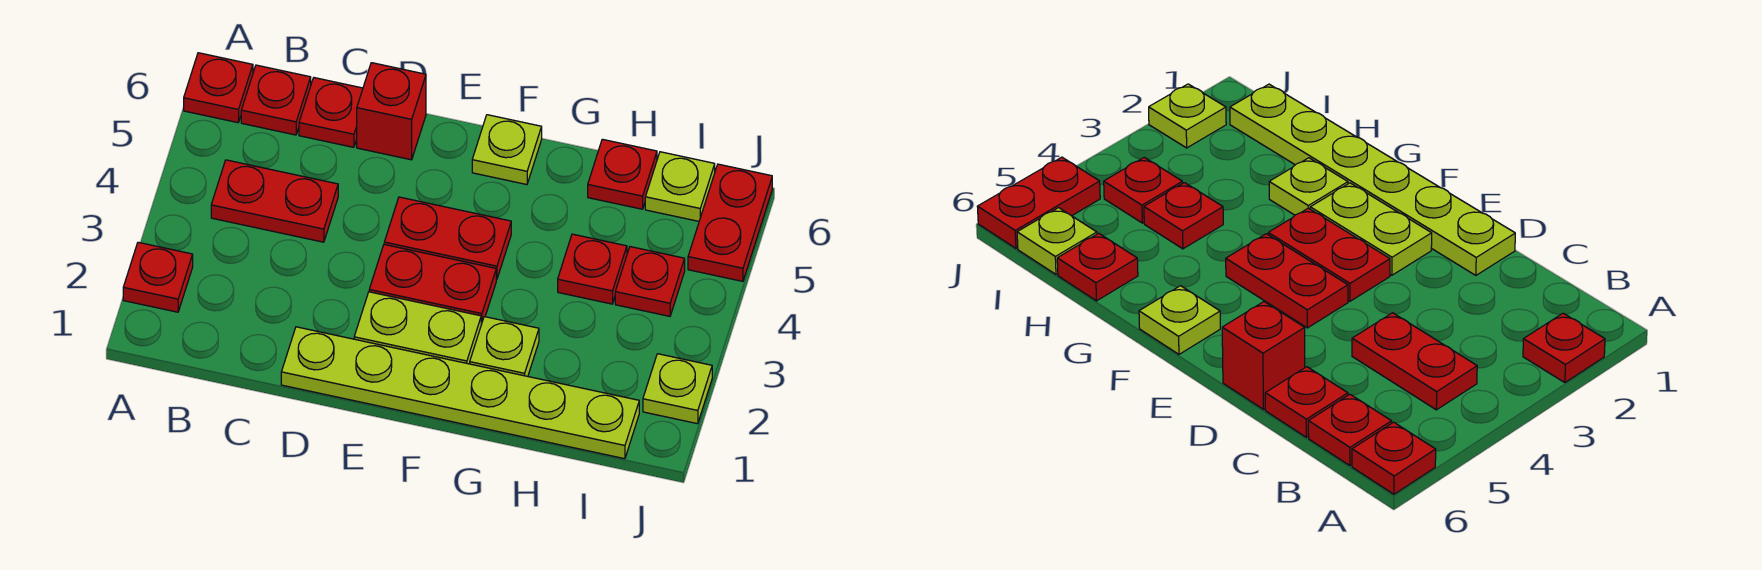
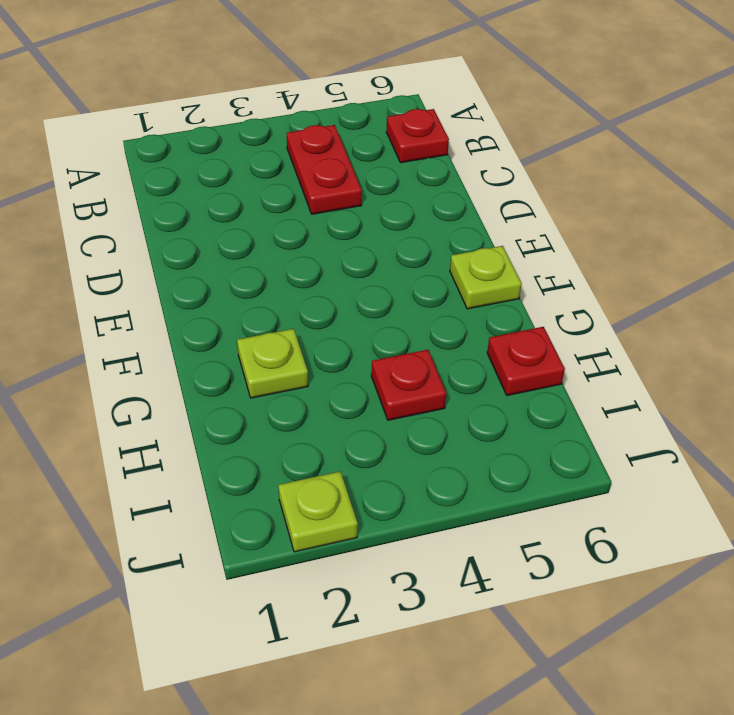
none -> red plate A2 level 1
none -> red plate A6 level 1
none -> red plate C6 level 1

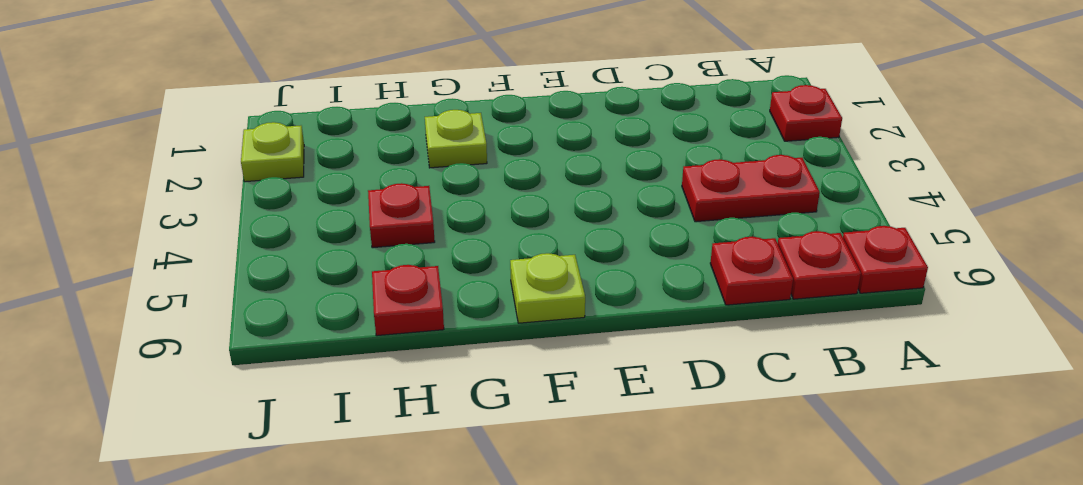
none -> lime plate D1:I1 level 1
none -> red brick D6 level 1
none -> lime plate E2:F2 level 1

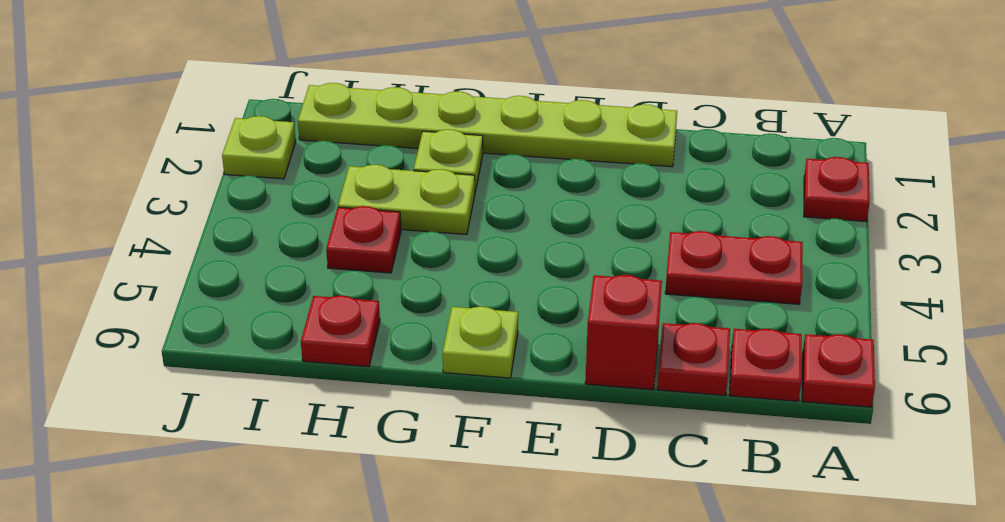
lime plate G3:H3 level 1 -> lime plate E2:F2 level 1
none -> red plate E3:F3 level 1
none -> red plate E4:F4 level 1
none -> red plate I4 level 1

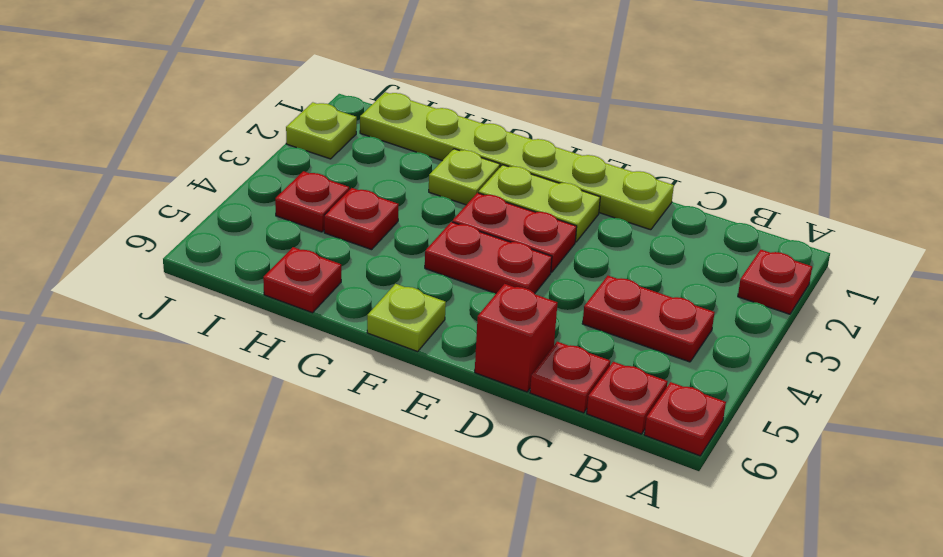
none -> lime plate I6 level 1
none -> red plate J5:J6 level 1

